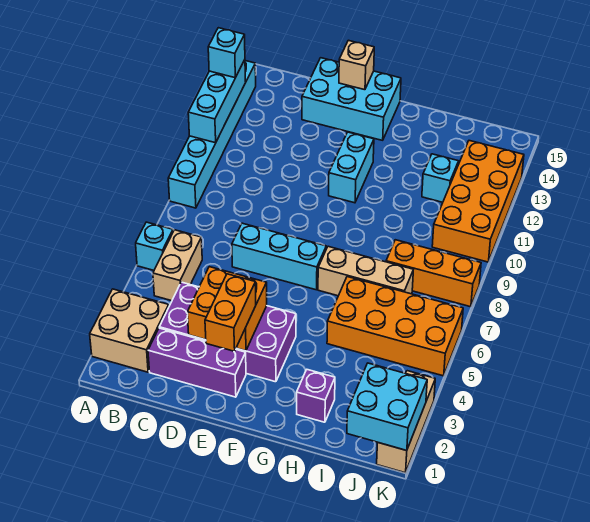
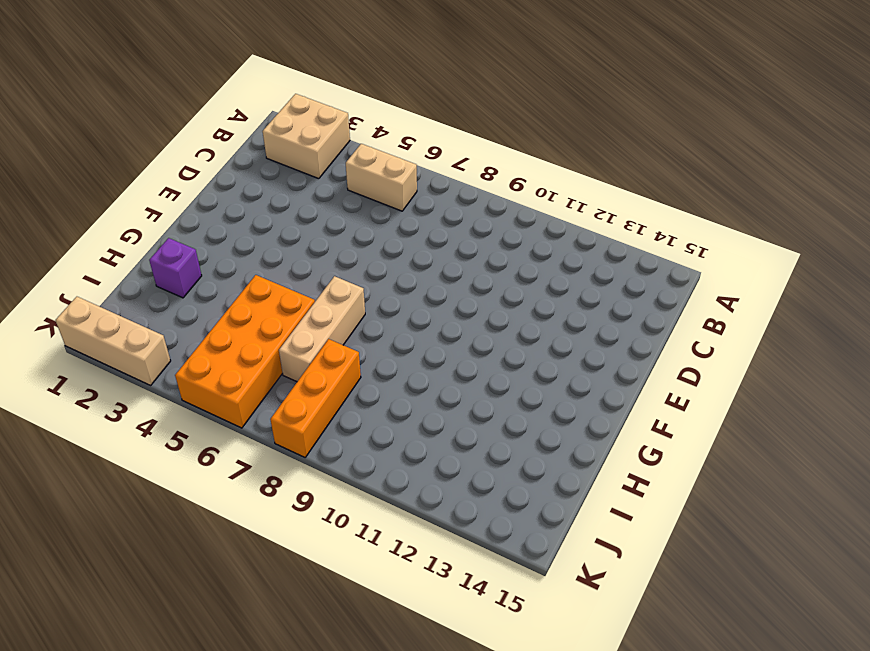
none -> cyan brick A6 level 1
none -> cyan brick A9:A14 level 1
none -> purple brick C2:E2 level 1

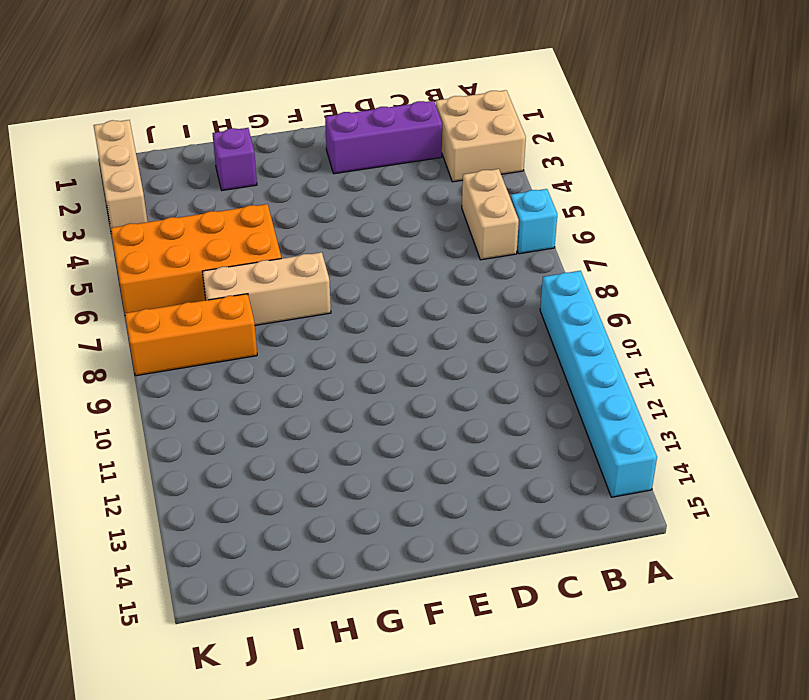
none -> purple brick C3:F4 level 1
none -> cyan brick D7:F7 level 1
none -> cyan brick D14:F15 level 1

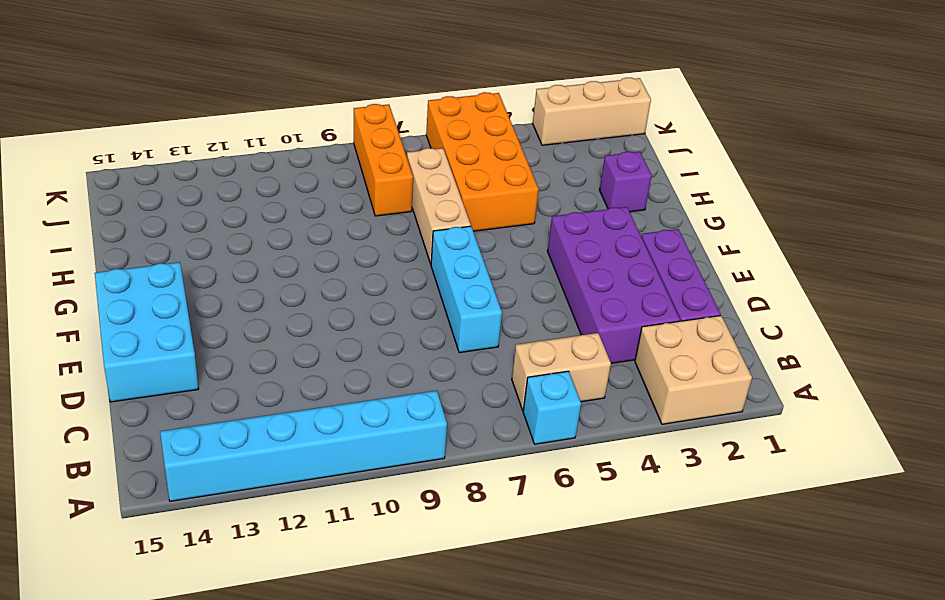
none -> cyan brick F11:F12 level 1
none -> cyan brick I12 level 1
none -> orange brick J10:K13 level 1

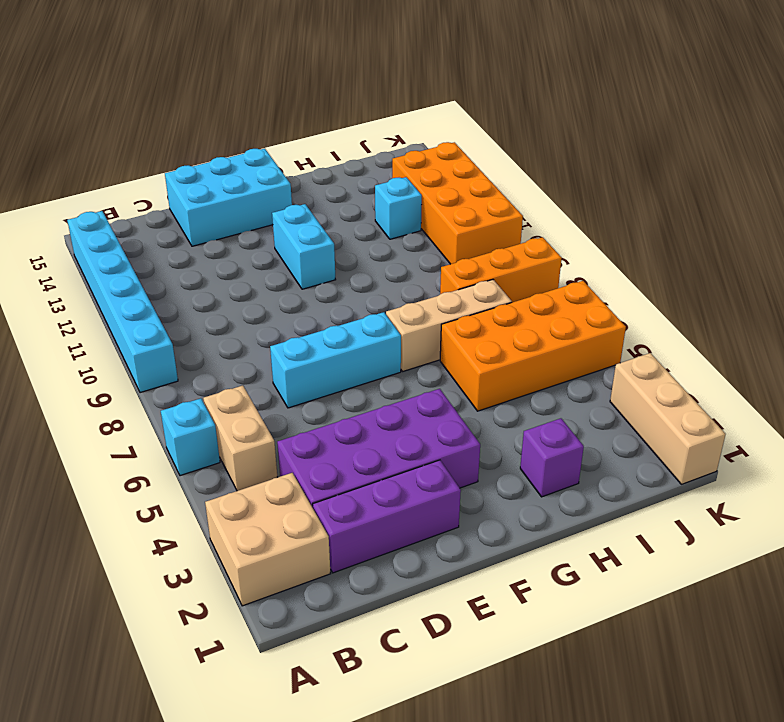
none -> cyan brick A11:A13 level 2
none -> orange brick D3:E4 level 2
none -> tan brick E15 level 2

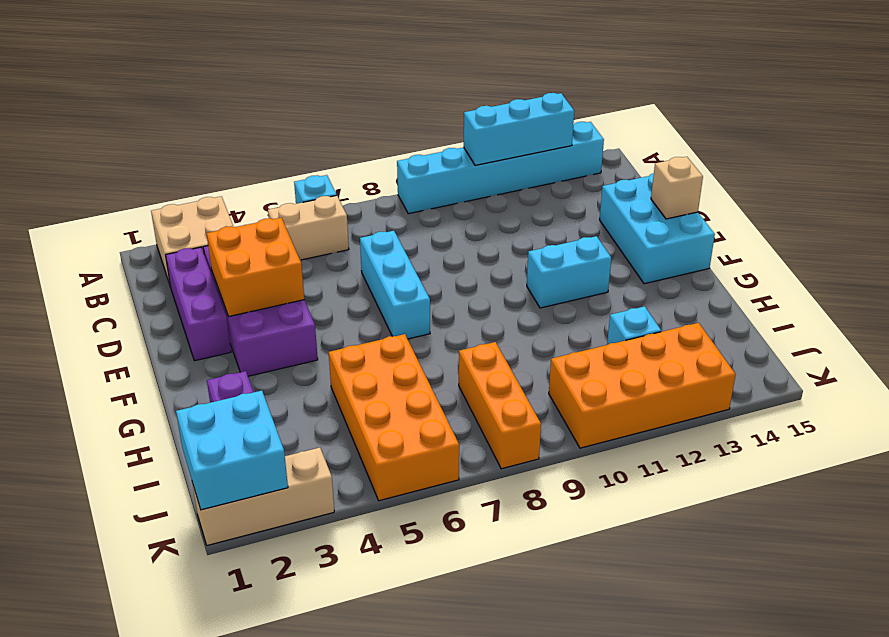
none -> tan brick G7:I7 level 1
none -> cyan brick A13 level 3
none -> orange brick E2:E3 level 3

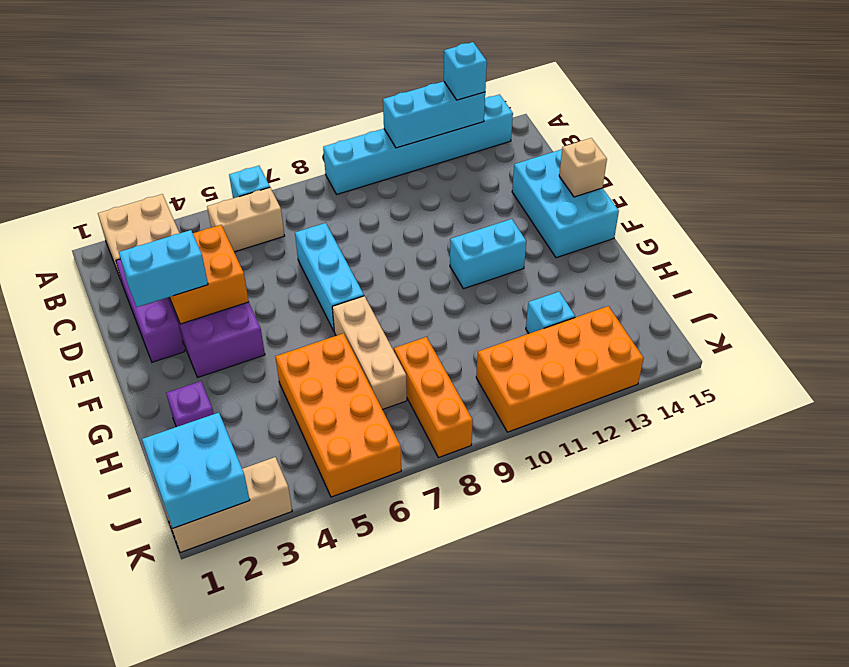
cyan brick E2:E3 level 3 -> orange brick E2:E3 level 3

